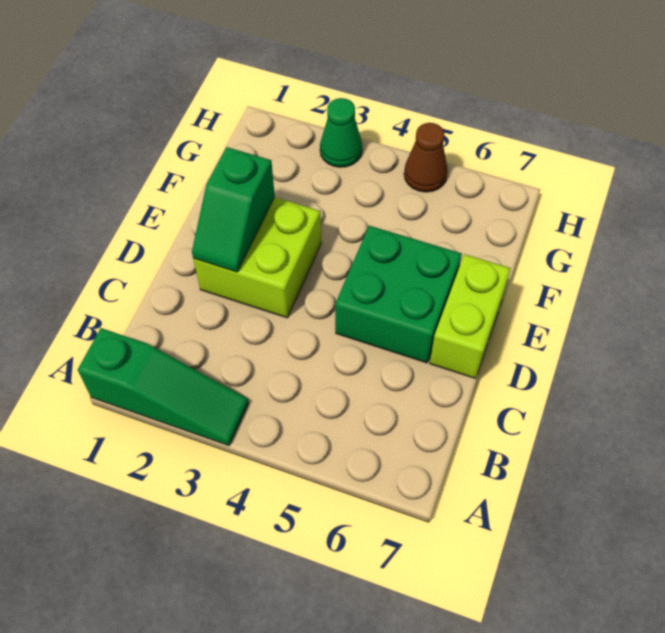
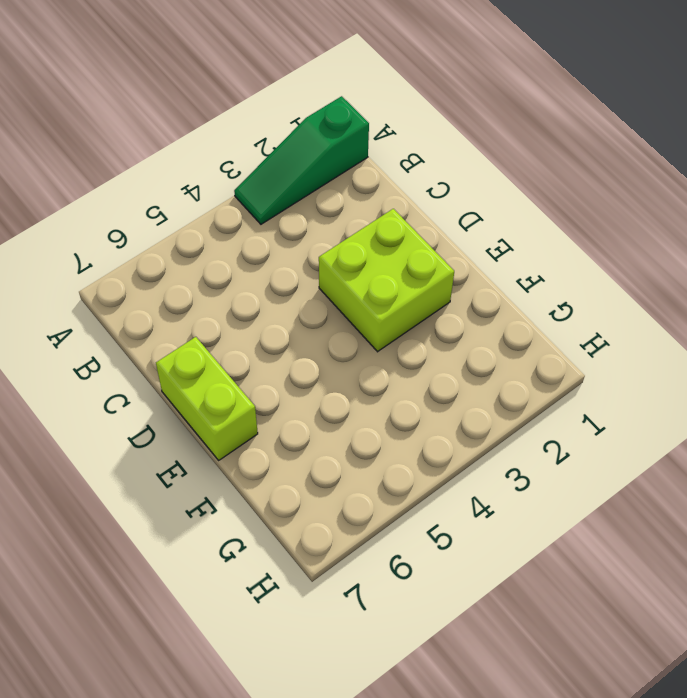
none -> green brick D5:E6 level 1
none -> green cone H3 level 1

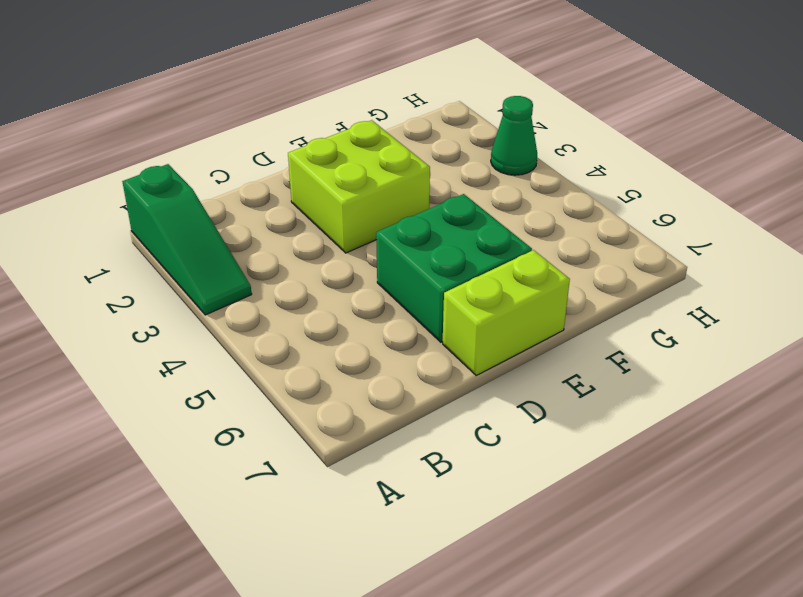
none -> brown cone H5 level 1
none -> green slope D2:E2 level 2 top E

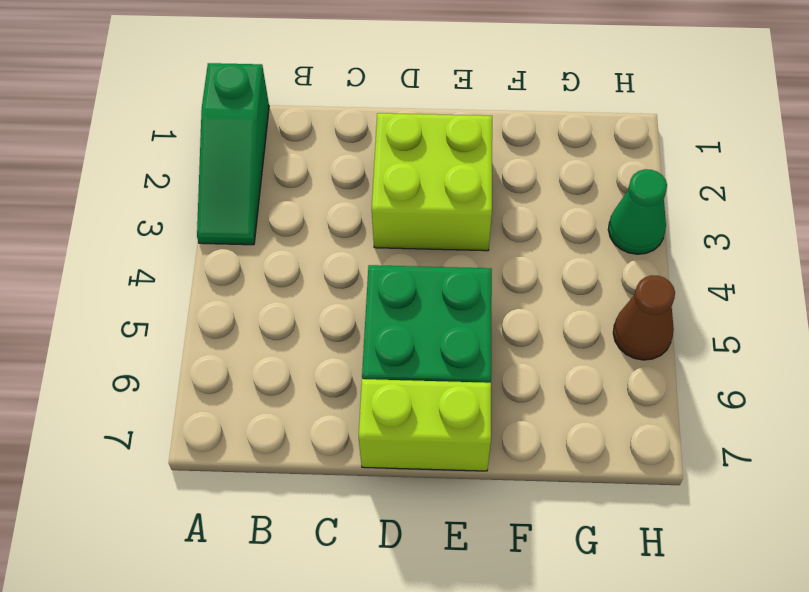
none -> green slope D2:E2 level 2 top E

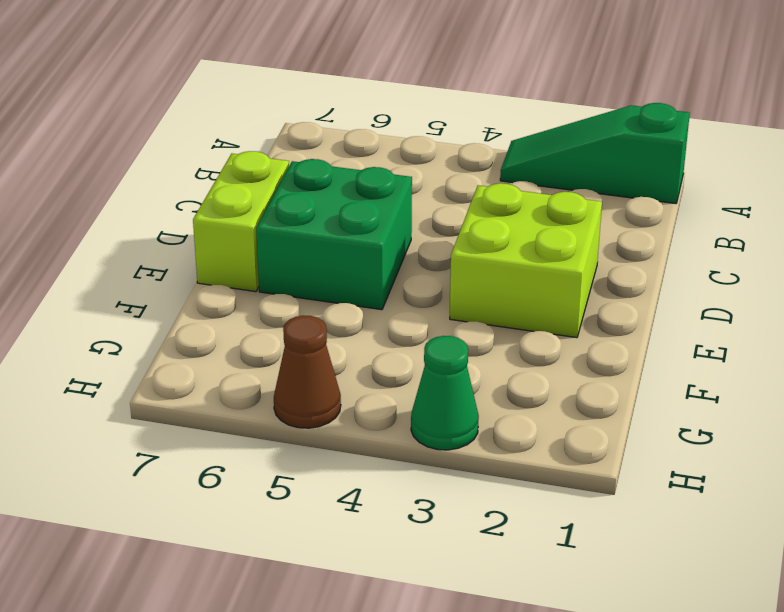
none -> green slope D2:E2 level 2 top E

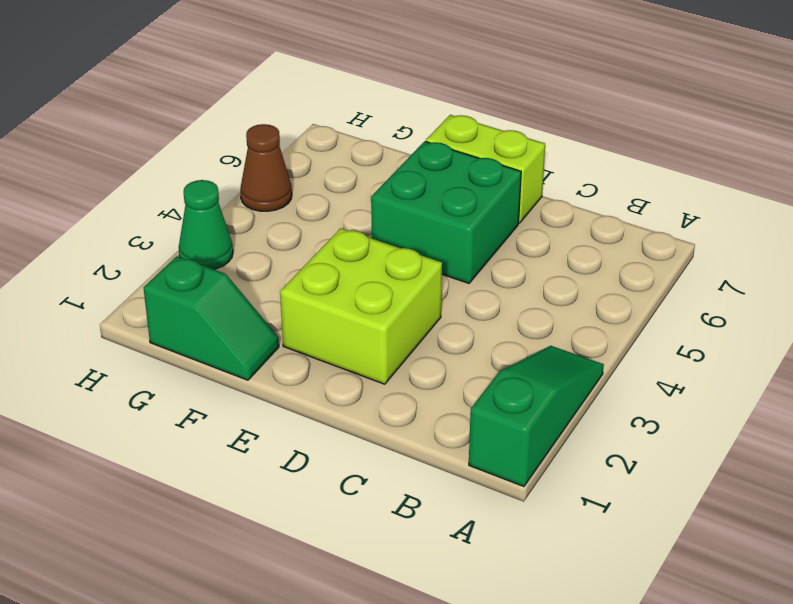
green slope F1:G1 level 1 top G -> green slope D2:E2 level 2 top E

